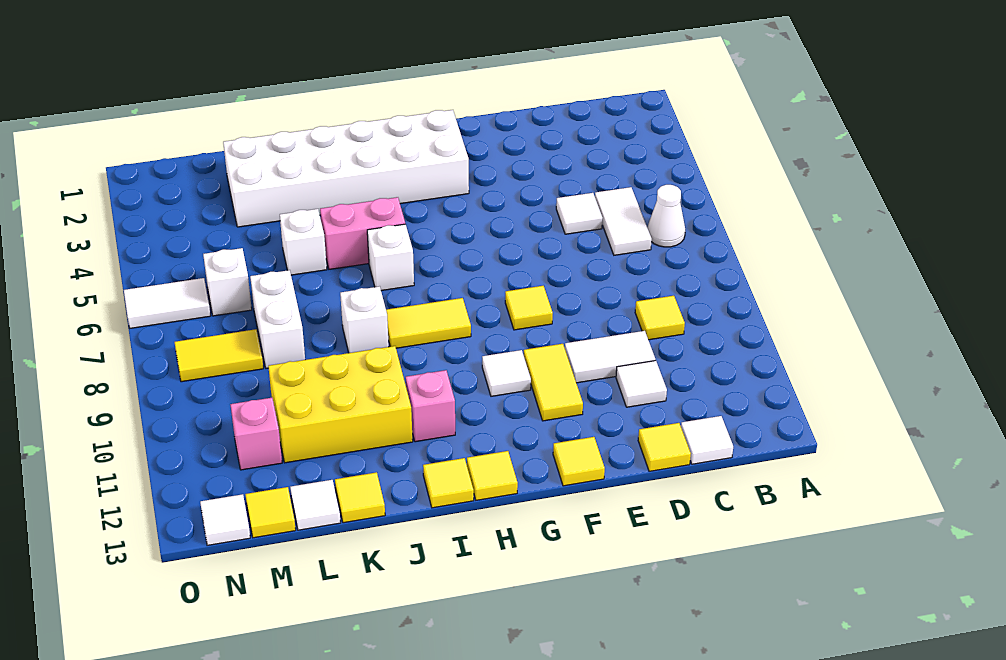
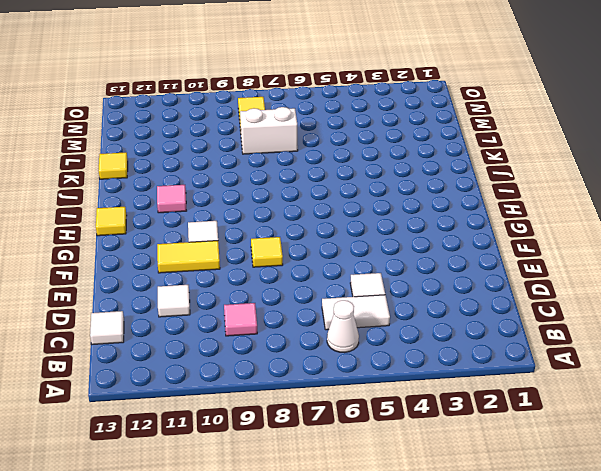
pink tile C9 level 1 -> yellow tile C9 level 1
pink tile I11 level 1 -> pink brick I11 level 1
none -> white tile D10:E10 level 1
none -> yellow tile D13 level 1
none -> yellow tile F13 level 1
none -> white brick G2:L3 level 1

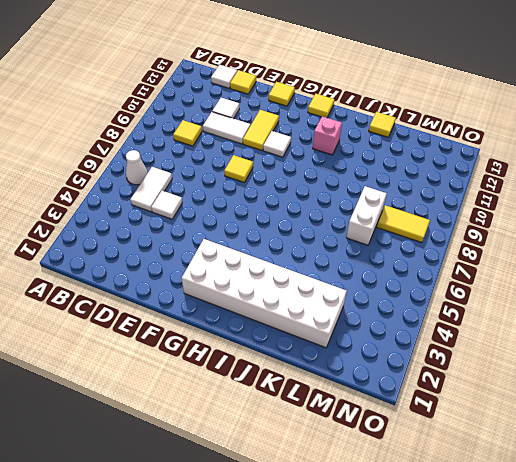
none -> yellow tile H8:I8 level 1
none -> pink brick I5:J5 level 1
none -> white brick I6 level 1
none -> yellow tile I13 level 1

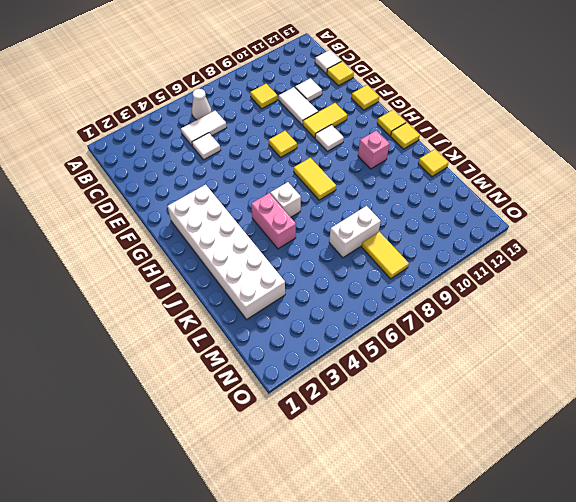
none -> white brick J8 level 1
none -> yellow brick J10:L11 level 1
none -> white brick K5 level 1
none -> white tile L13 level 1

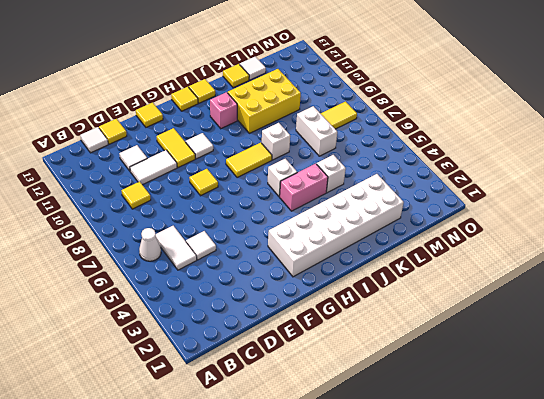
none -> white brick M6 level 1
none -> pink brick M11 level 1
none -> yellow tile M13 level 1
none -> white tile N6:O6 level 1

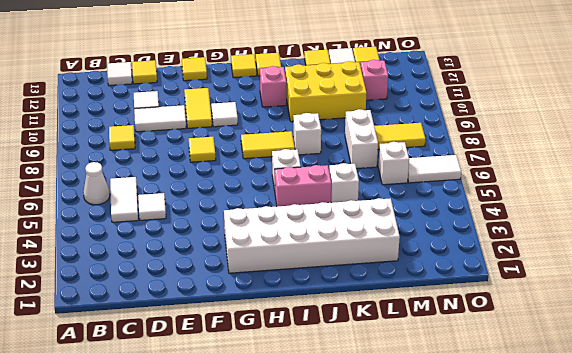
none -> white tile N13 level 1

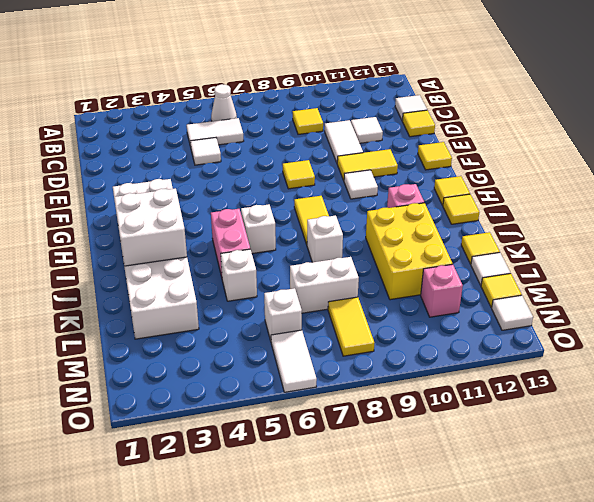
white brick I2:J3 level 2 -> none

